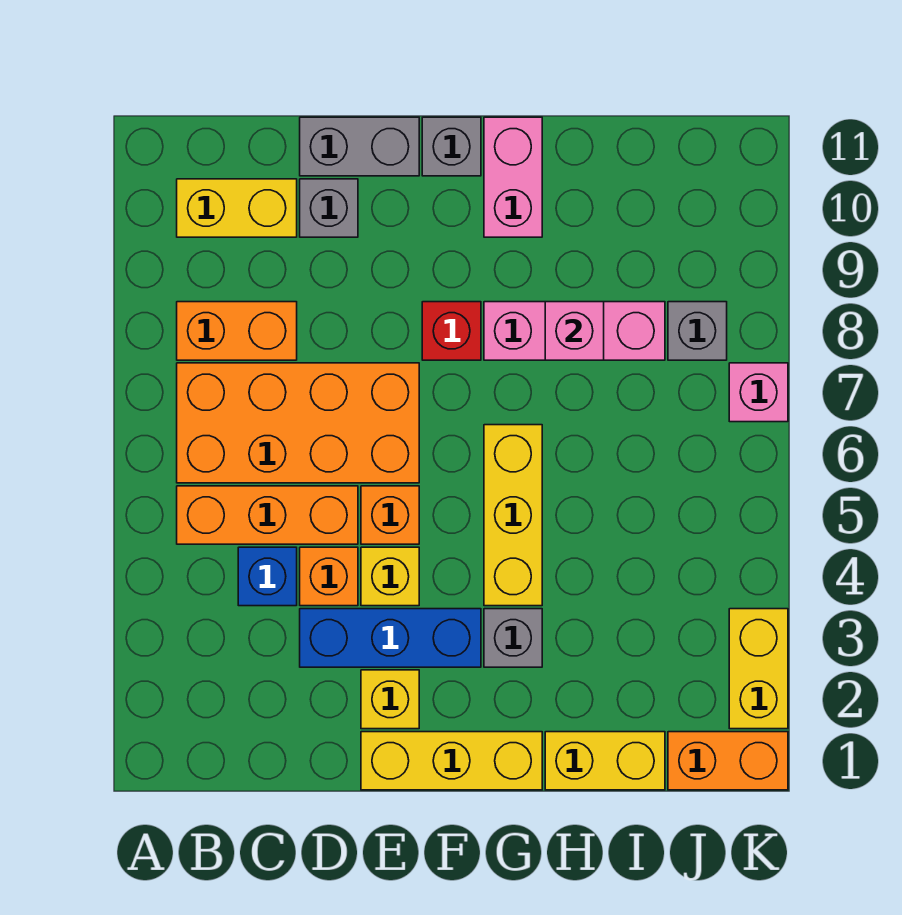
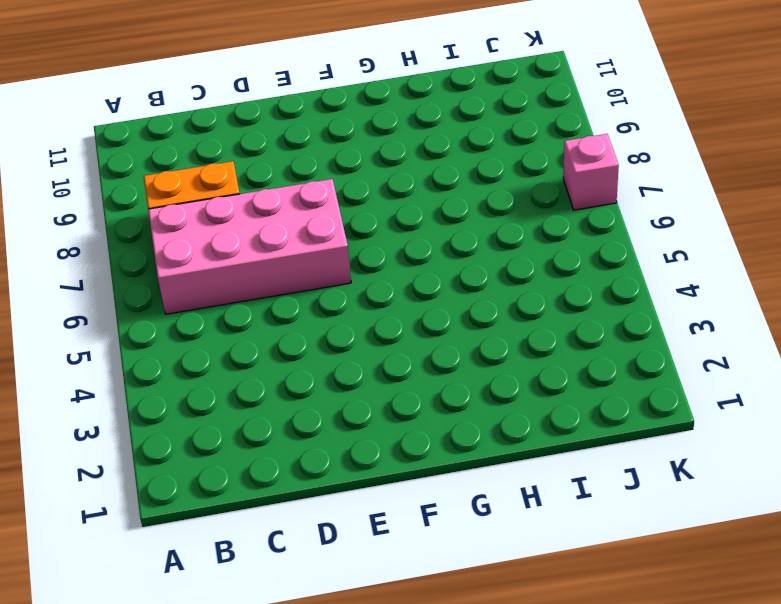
pink brick B6:E7 level 1 -> orange brick B6:E7 level 1
none -> orange brick B5:D5 level 1
none -> yellow brick B10:C10 level 1
none -> blue brick C4 level 1

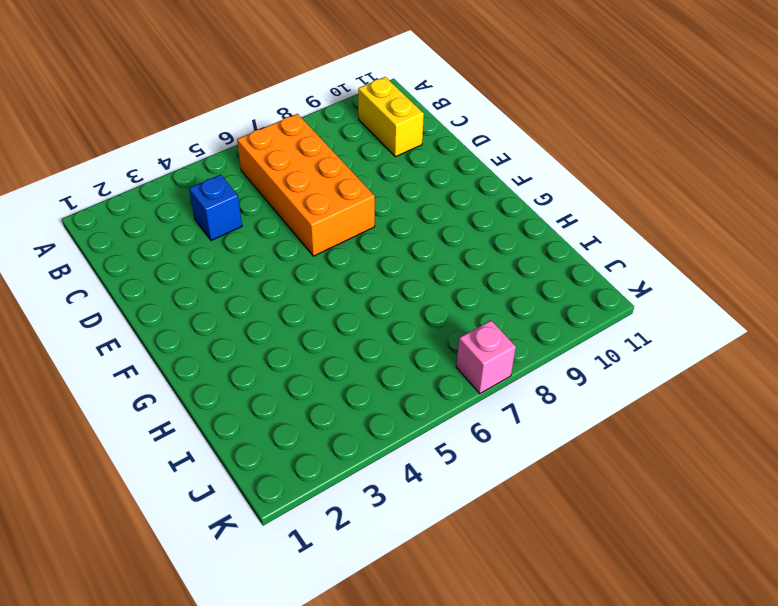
none -> orange brick B5:D5 level 1
none -> orange brick B8:C8 level 1
none -> blue brick D3:F3 level 1

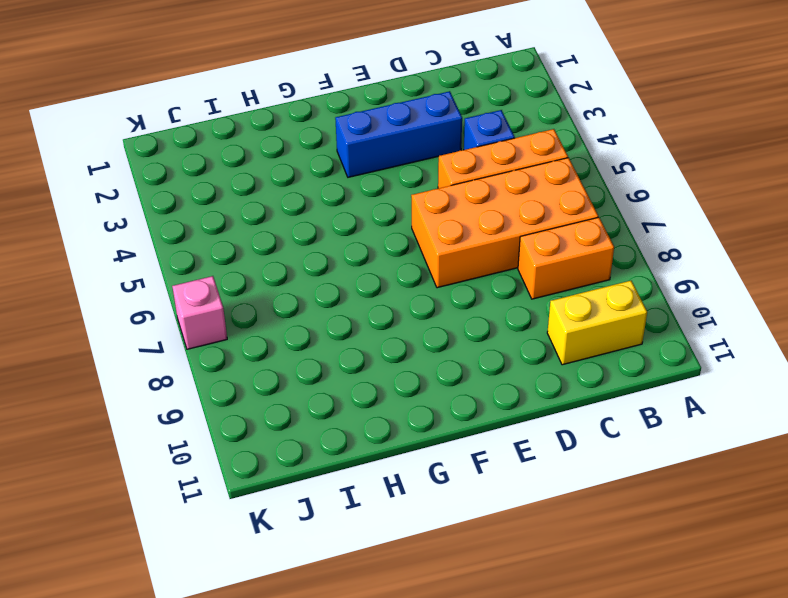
none -> orange brick D4 level 1
none -> grey brick D10 level 1
none -> grey brick D11:E11 level 1

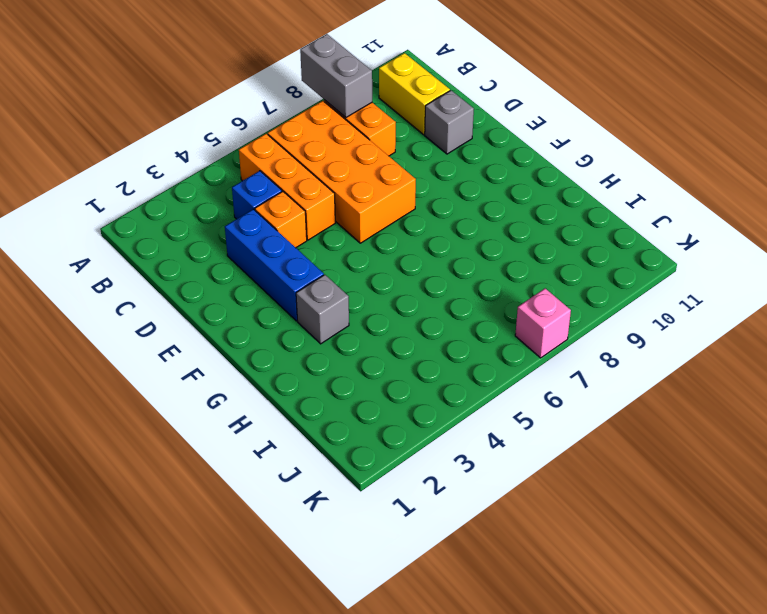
grey brick A8:B8 level 2 -> grey brick D11:E11 level 1
none -> yellow brick E1:G1 level 1
none -> yellow brick E2 level 1
none -> yellow brick E4 level 1

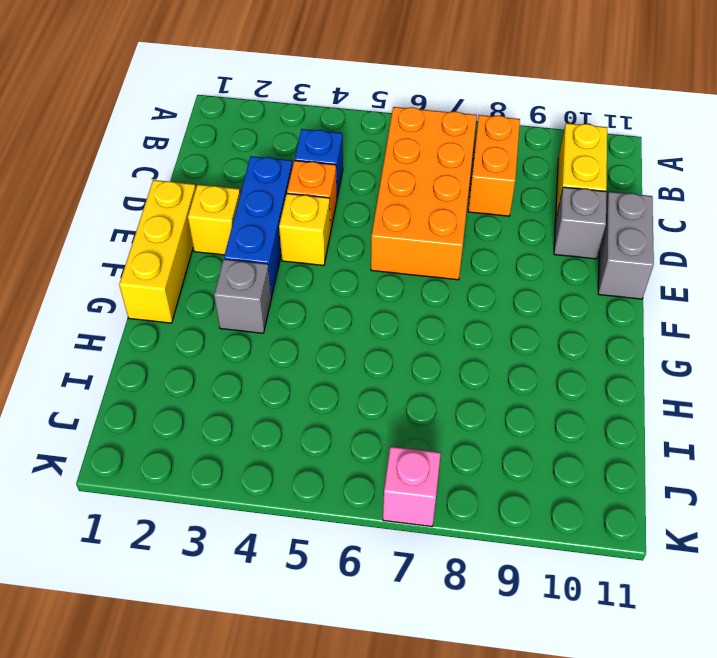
none -> orange brick B5:D5 level 1
none -> orange brick E5 level 1
none -> red brick F8 level 1

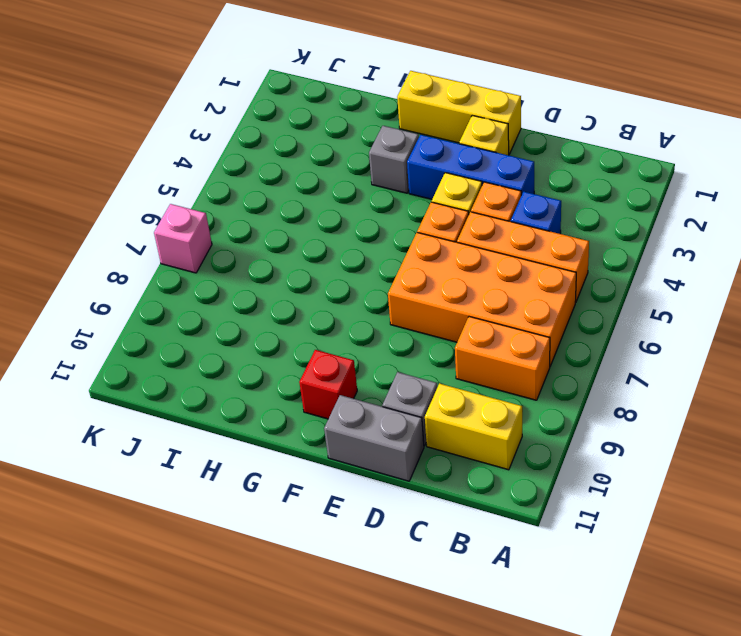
red brick F10 level 1 -> red brick F8 level 1
none -> grey brick F11 level 1
none -> yellow brick G4:G6 level 1
none -> pink brick G8:I8 level 1

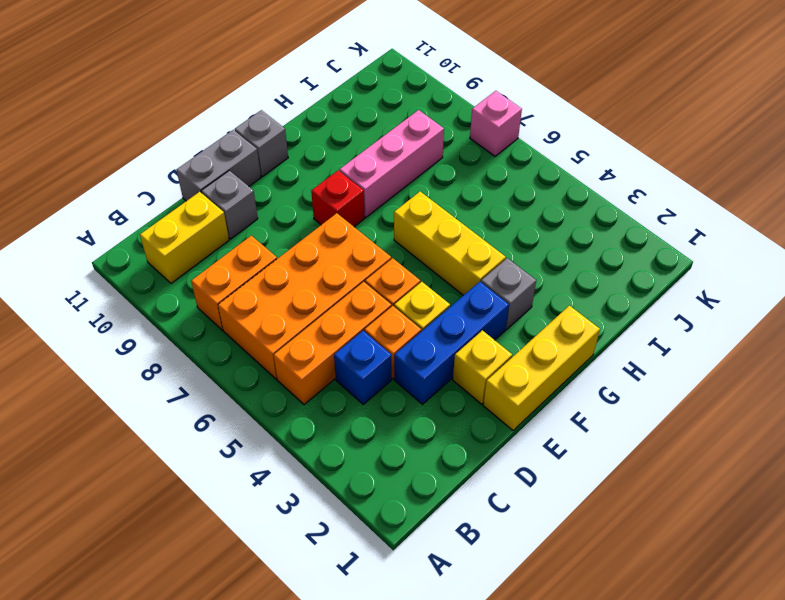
none -> pink brick G10:G11 level 1
none -> yellow brick H1:I1 level 1
none -> orange brick J1:K1 level 1

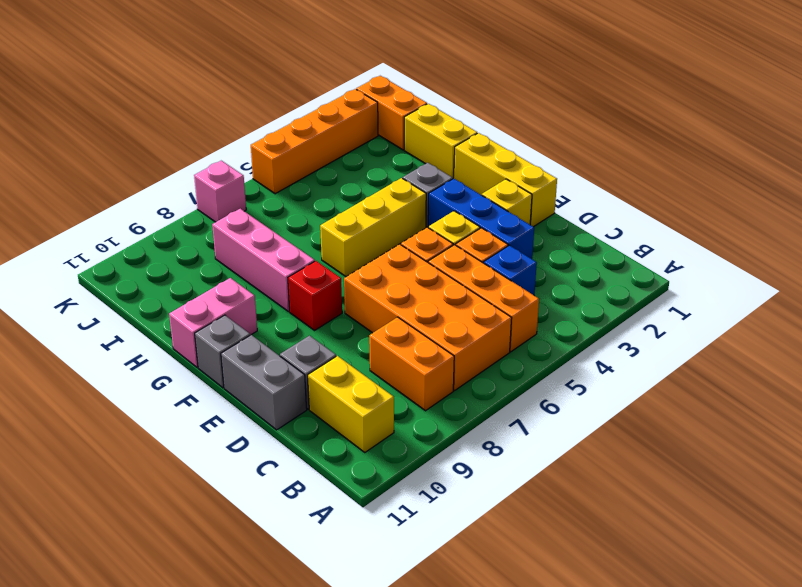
orange brick K2:K5 level 1 -> yellow brick K2:K3 level 1
none -> grey brick J8 level 1
none -> pink brick H8 level 2

